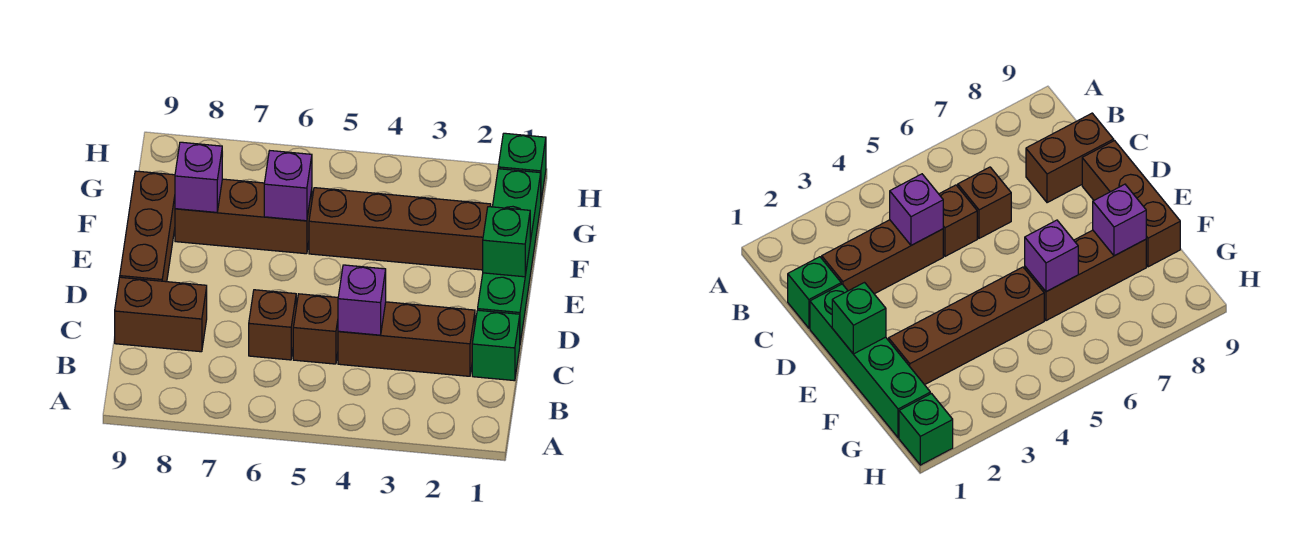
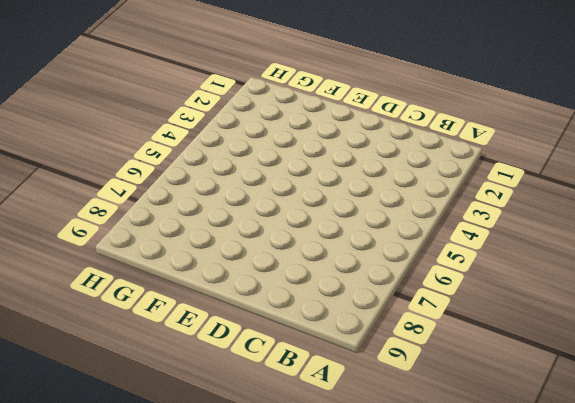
none -> green brick C1 level 1
none -> brown brick C2:C4 level 1
none -> brown brick C5 level 1

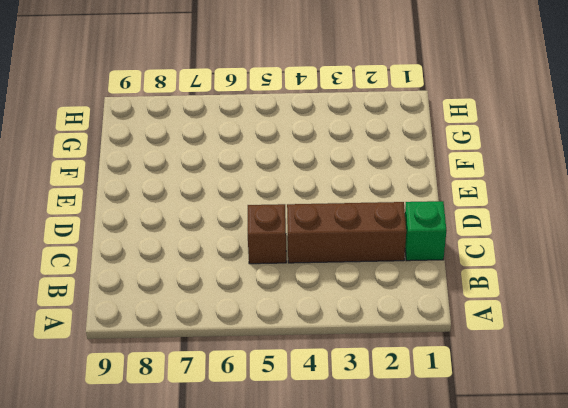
none -> brown brick C6 level 1
none -> brown brick C8:C9 level 1
none -> green brick D1:G1 level 1

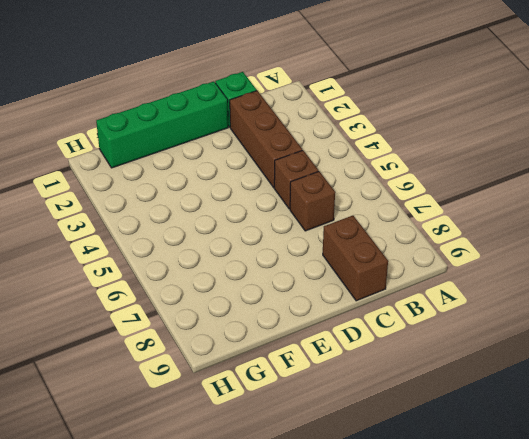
none -> brown brick D9:F9 level 1
none -> brown brick F2:F5 level 1
none -> brown brick F6:F8 level 1

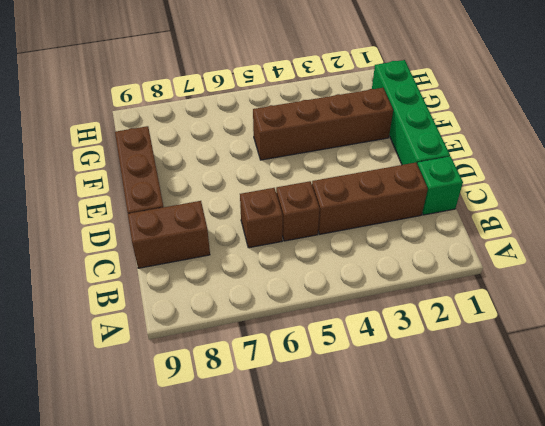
none -> brown brick F6:F8 level 1
none -> green brick H1 level 1
none -> purple brick C4 level 2

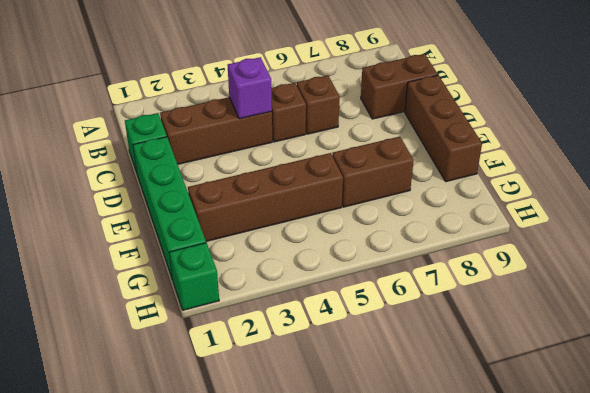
brown brick F6:F7 level 1 -> brown brick F6:F8 level 1
none -> green brick E1 level 2
none -> purple brick F6 level 2
none -> purple brick F8 level 2

